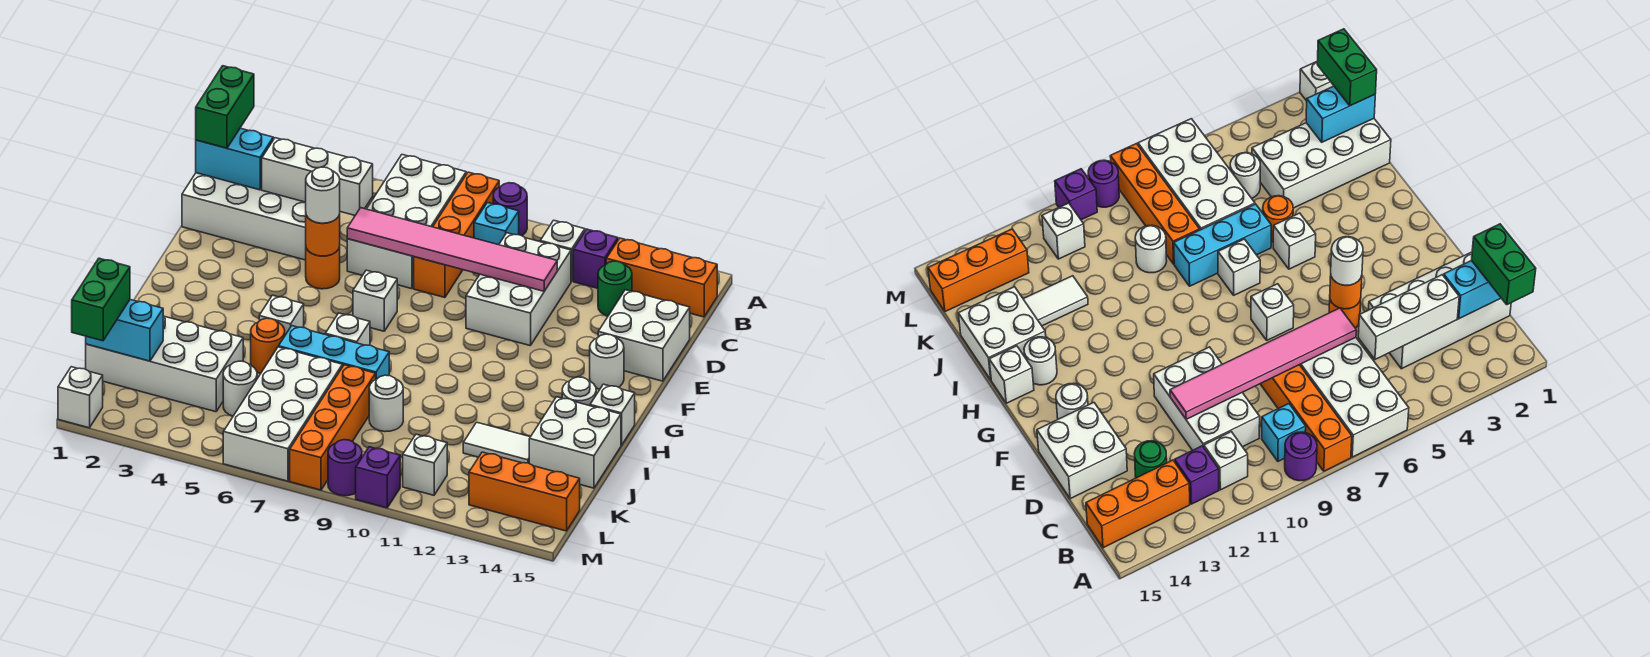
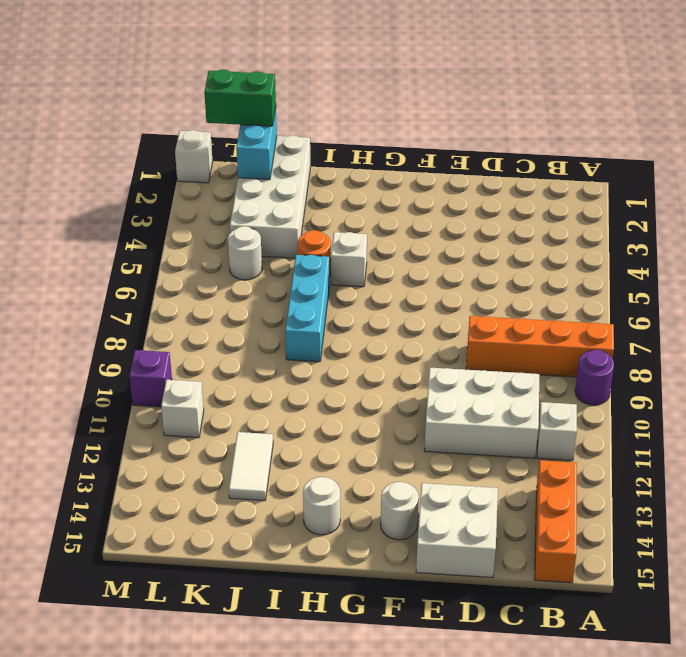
none -> white brick A6:D7 level 1
none -> cyan brick B9 level 1
none -> purple brick B12 level 1
none -> white brick C1:D4 level 1

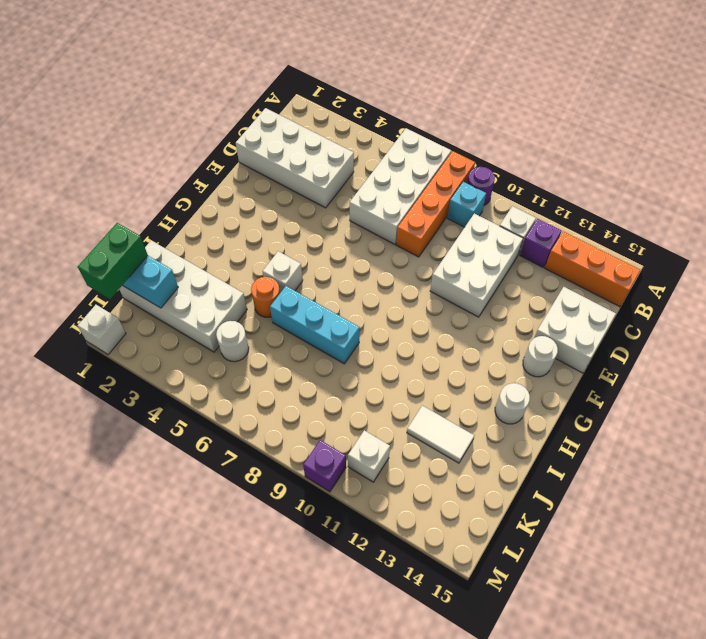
none -> green round brick C13 level 1
none -> orange round brick E5 level 1
none -> white brick F7 level 1
none -> white brick H7 level 1

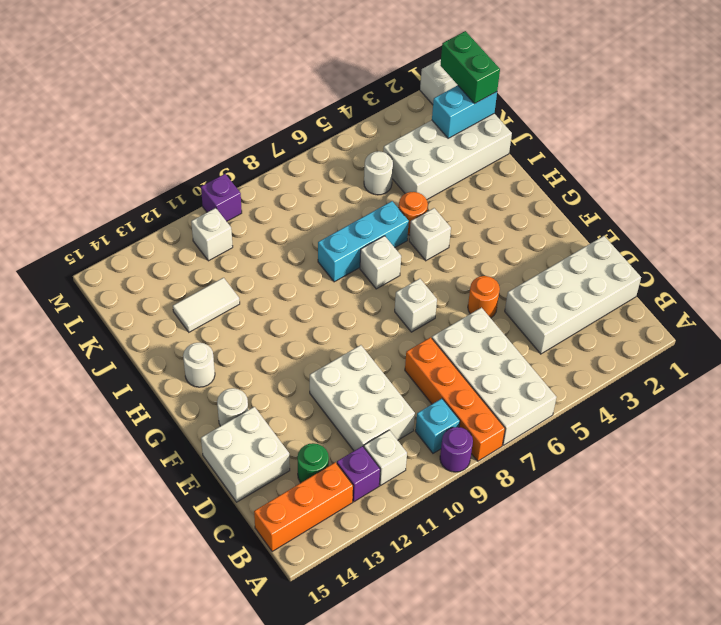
none -> white brick H15 level 1
none -> white brick I14:J15 level 1
none -> white brick J6:M7 level 1
none -> orange brick J8:M8 level 1

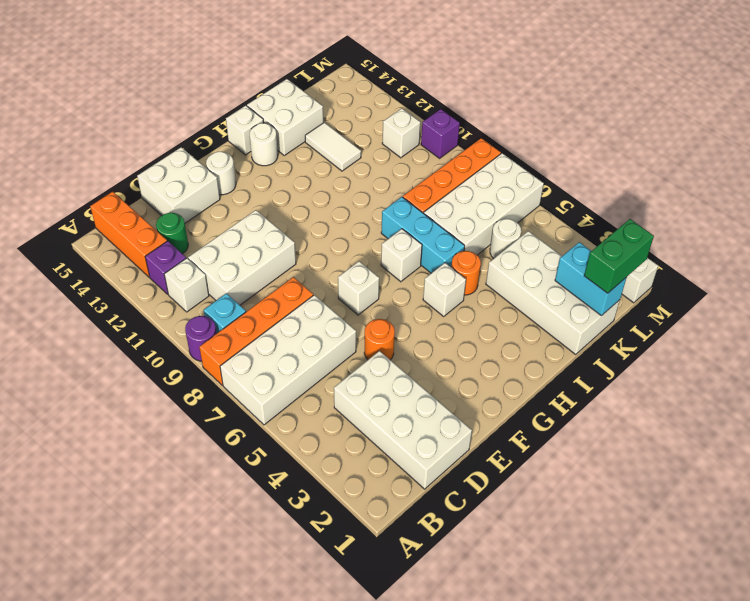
none -> white round brick J9 level 1
none -> orange brick L13:L15 level 1
none -> purple round brick M9 level 1
none -> cyan brick C1:C2 level 2

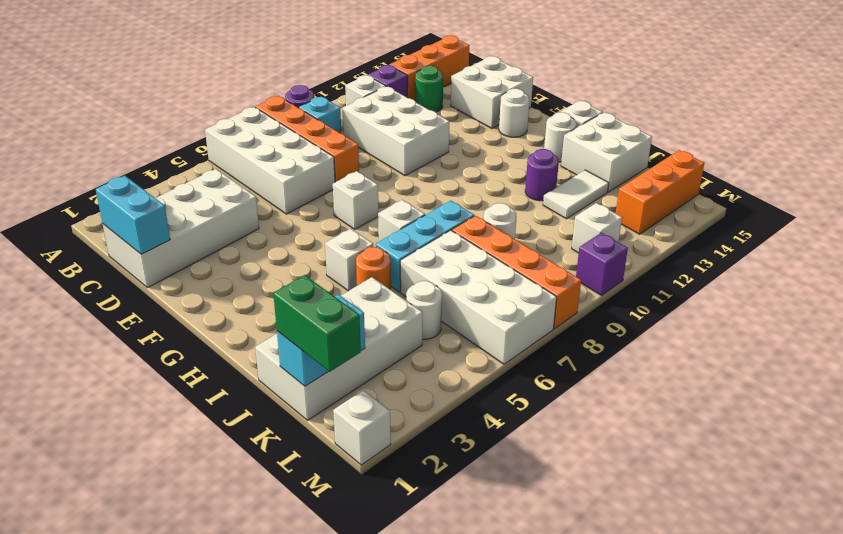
cyan brick C1:D1 level 2 -> cyan brick C1:C2 level 2
purple round brick I12 level 1 -> purple round brick M9 level 1
none -> orange round brick E5 level 1
none -> white brick C3:C5 level 2
none -> pink tile D6:D11 level 2
none -> orange round brick E5 level 2

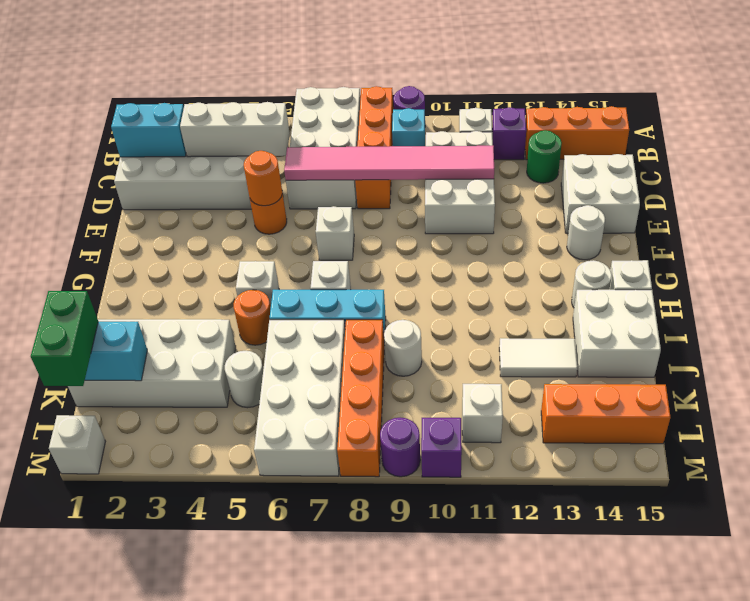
none -> green brick B1:C1 level 3
none -> white round brick E5 level 3

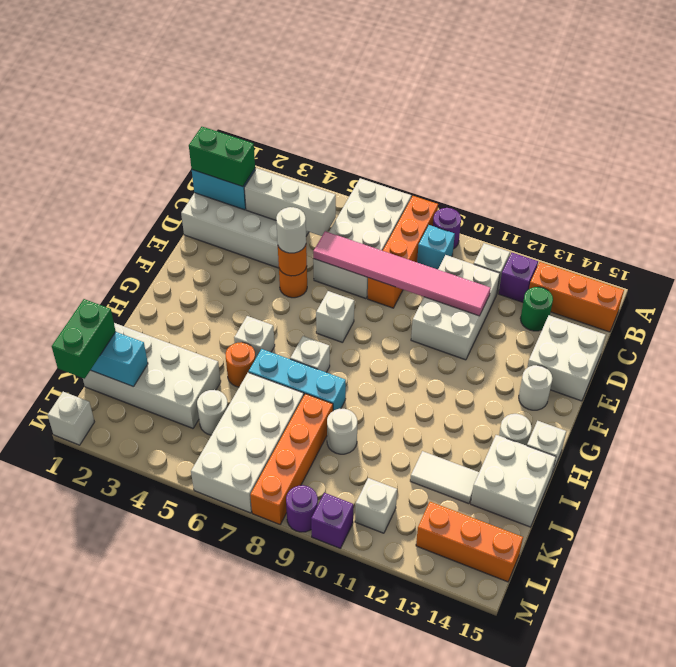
green brick C1:C2 level 3 -> green brick B1:C1 level 3

